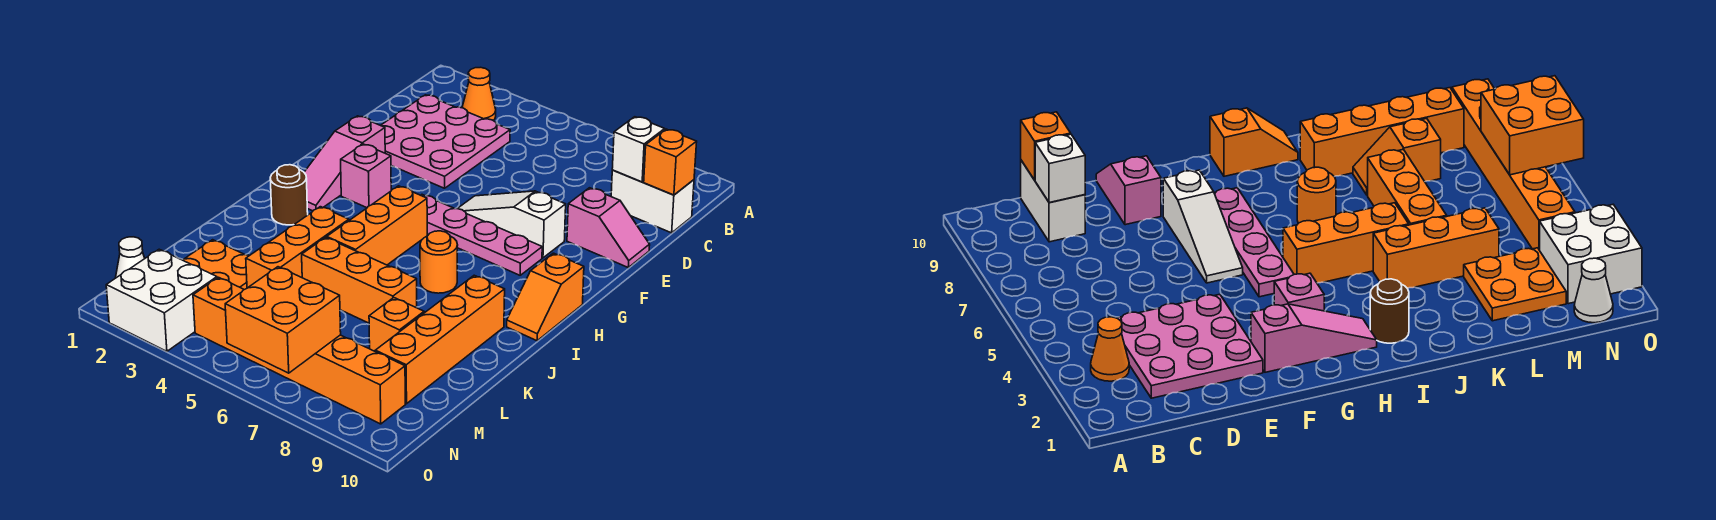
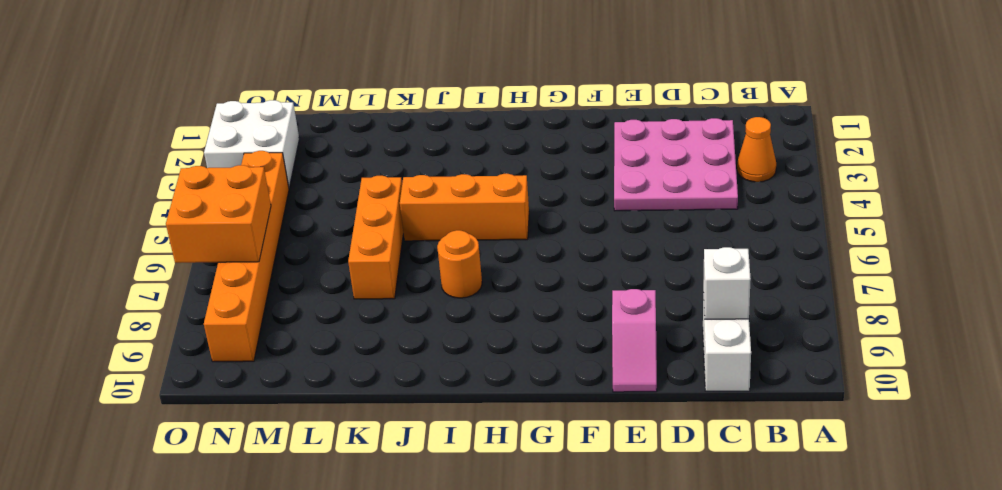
none -> pink slope F2:H2 level 1 top F
none -> white slope F6:F8 level 1 top 8
none -> pink brick G3 level 1

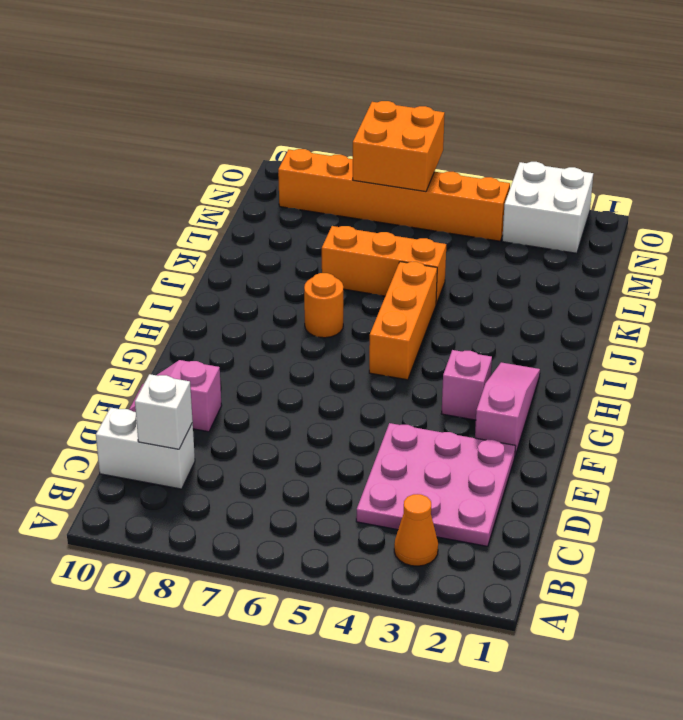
none -> white slope F6:F8 level 1 top 8
none -> pink plate G5:G8 level 1
none -> orange slope H10:I10 level 1 top H

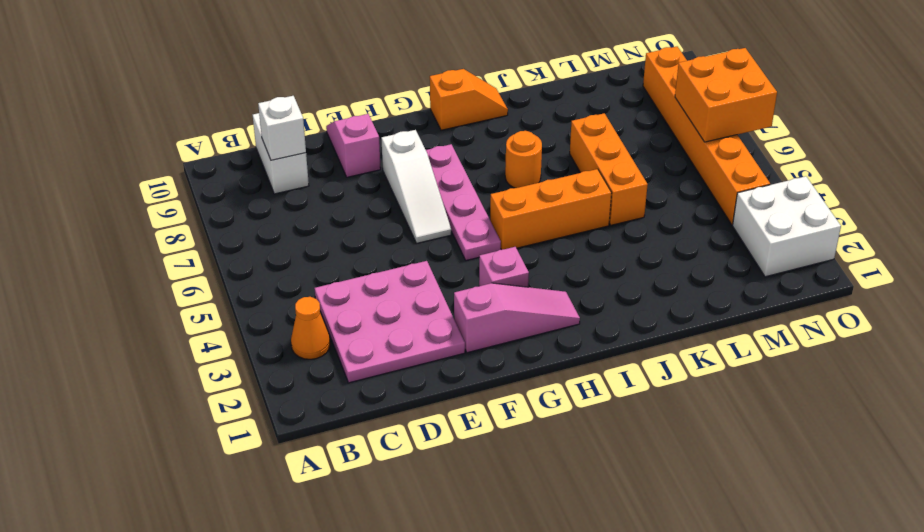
none -> brown round brick I2 level 1
none -> orange brick J4:L4 level 1
none -> orange brick J9:M9 level 1

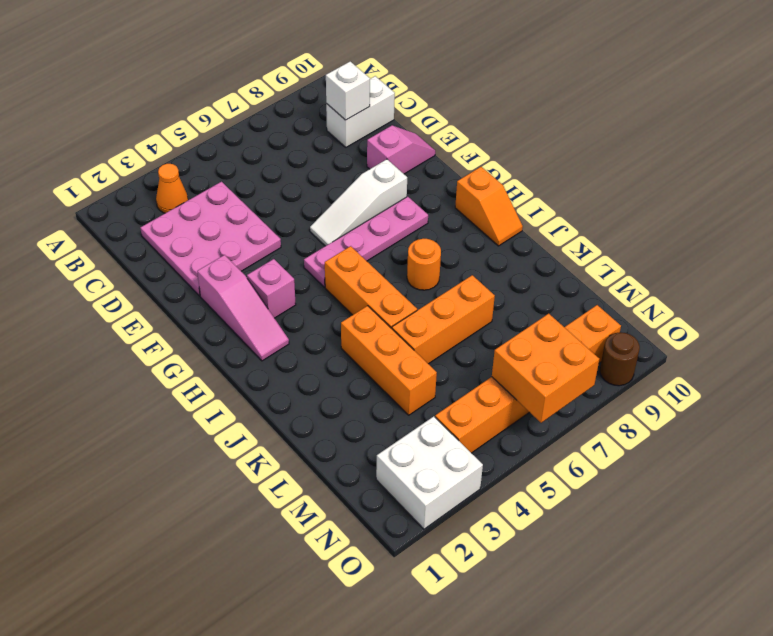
brown round brick O9 level 1 -> brown round brick I2 level 1
none -> orange brick J9:M9 level 1
none -> orange slope K8:L8 level 1 top L
none -> orange plate L2:M3 level 1

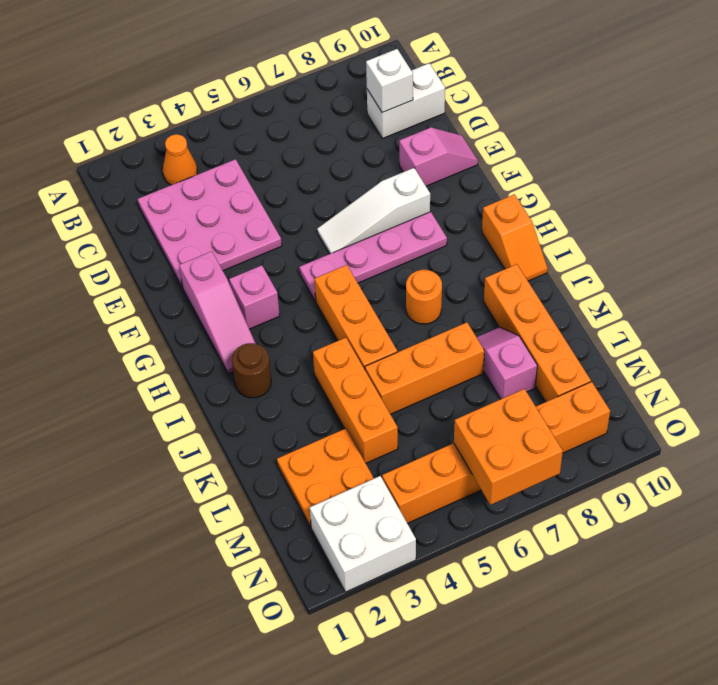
pink slope K8:L8 level 1 top L -> orange slope K8:L8 level 1 top L
none -> white cone N1 level 1
none -> orange brick C10 level 2

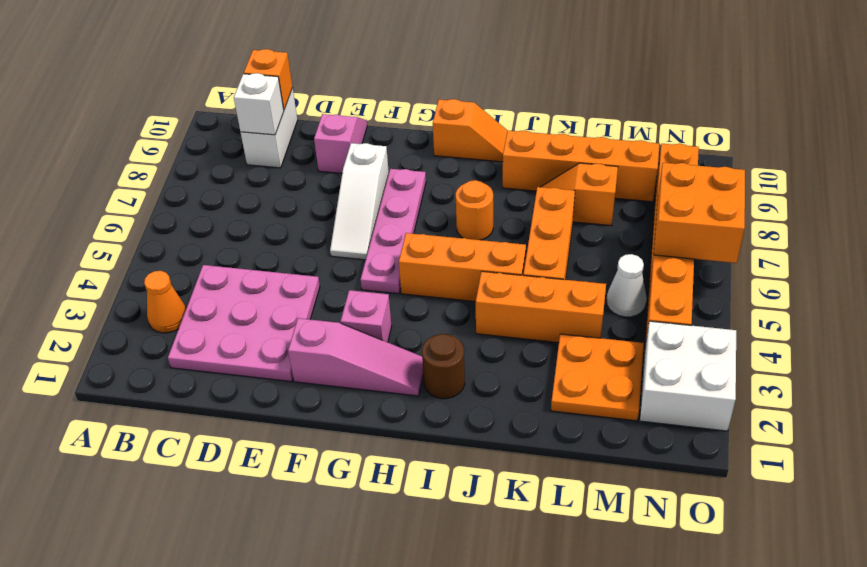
white cone M5 level 1 -> white cone N1 level 1

